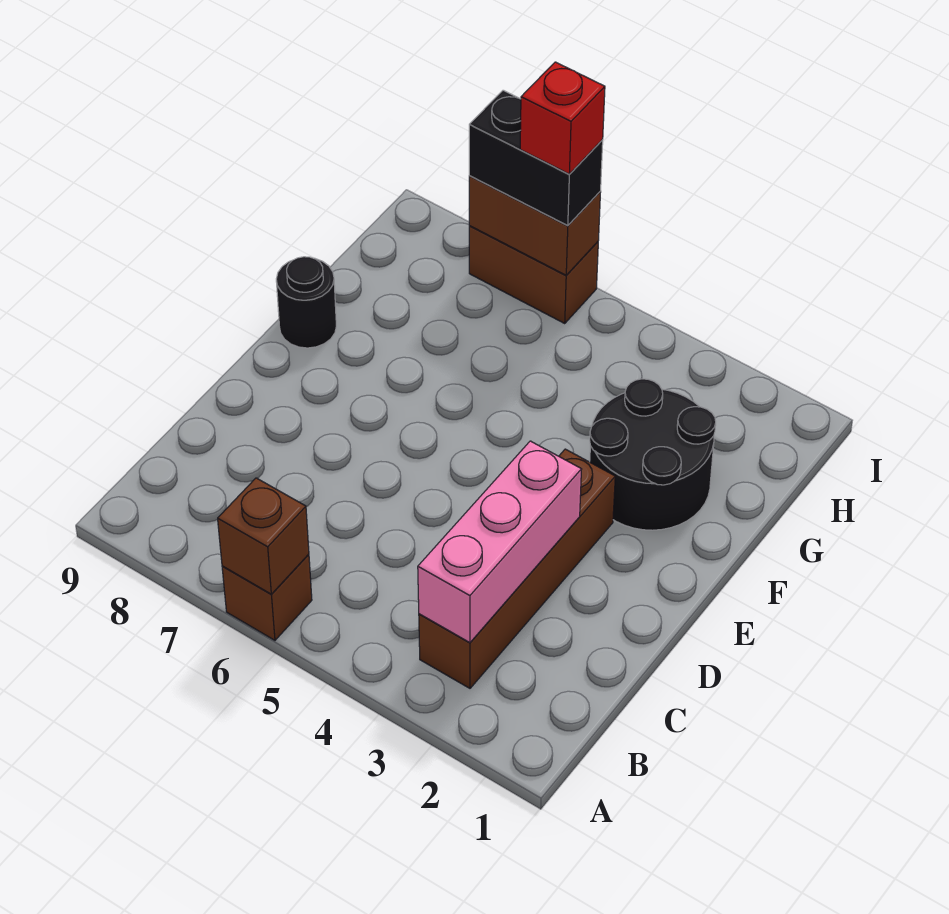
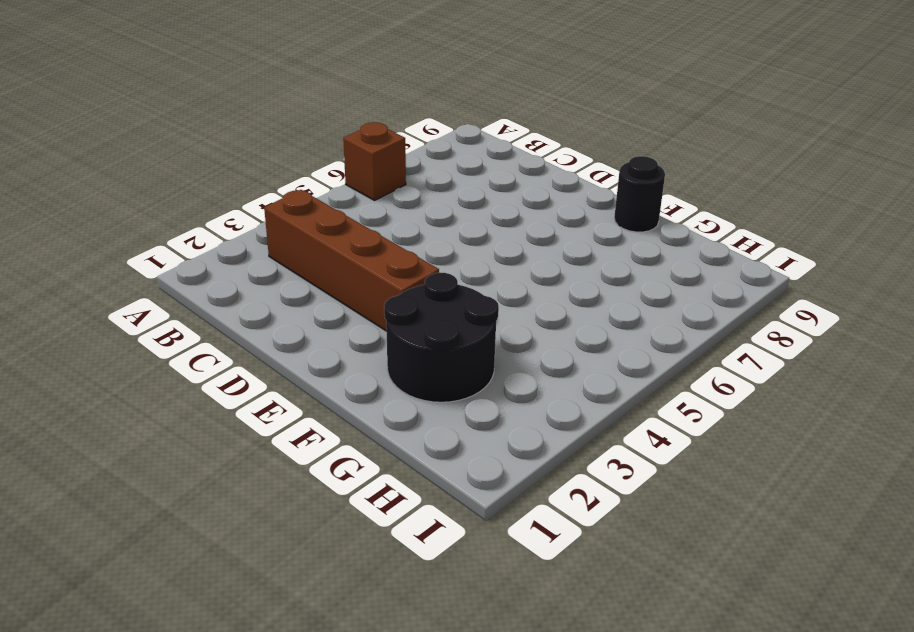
none -> brown brick I6:I7 level 1
none -> brown brick A6 level 2

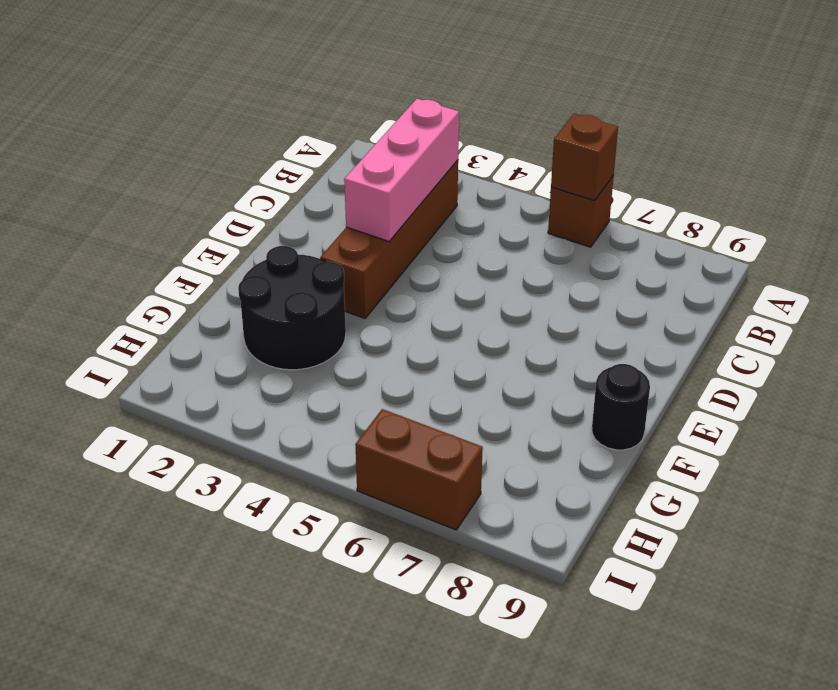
none -> brown brick I6:I7 level 2
none -> black brick I6:I7 level 3

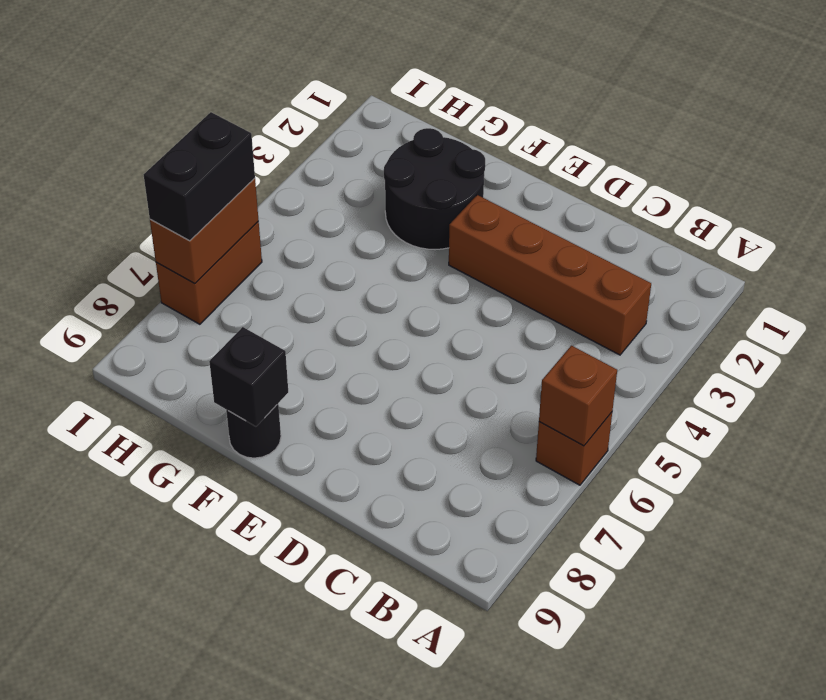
black brick F9 level 2 -> none
none -> pink brick B3:D3 level 2
none -> red brick I6 level 4

